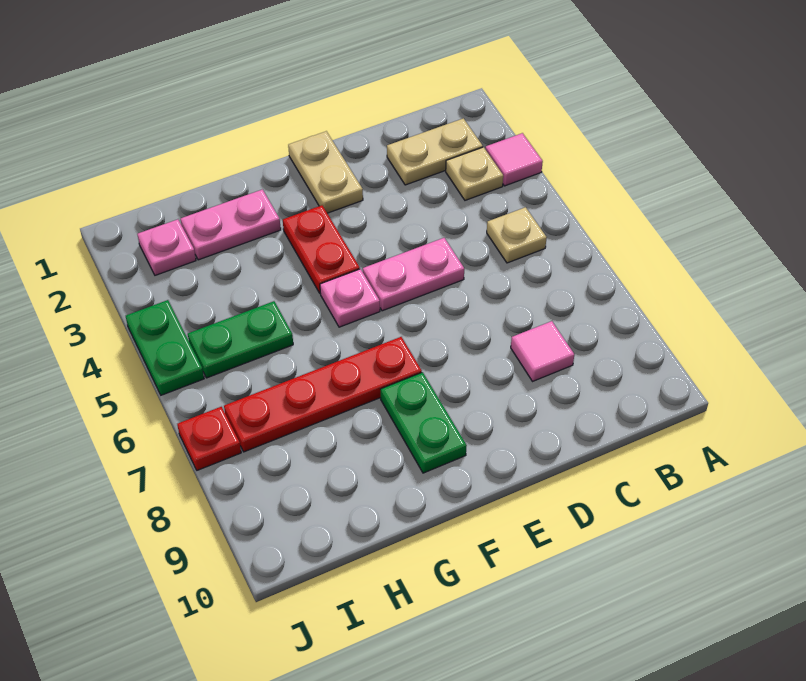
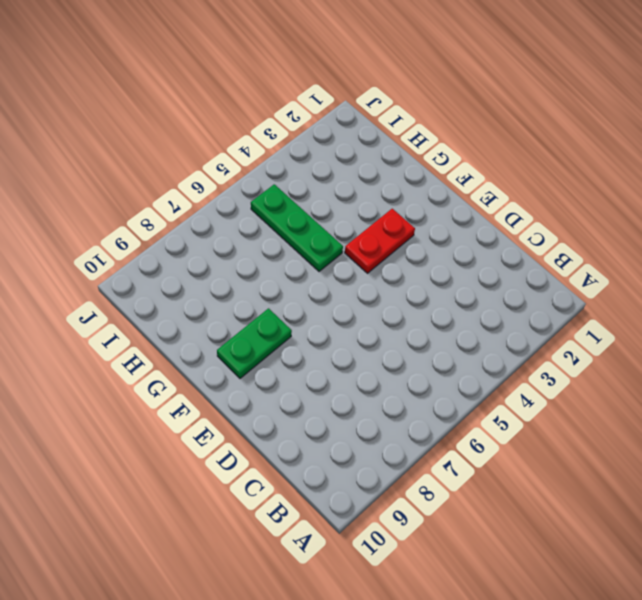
green plate G5:I5 level 1 -> green plate H5:I5 level 1
none -> pink tile A3 level 1
none -> tan plate B2:C2 level 1
none -> tan plate B3 level 1

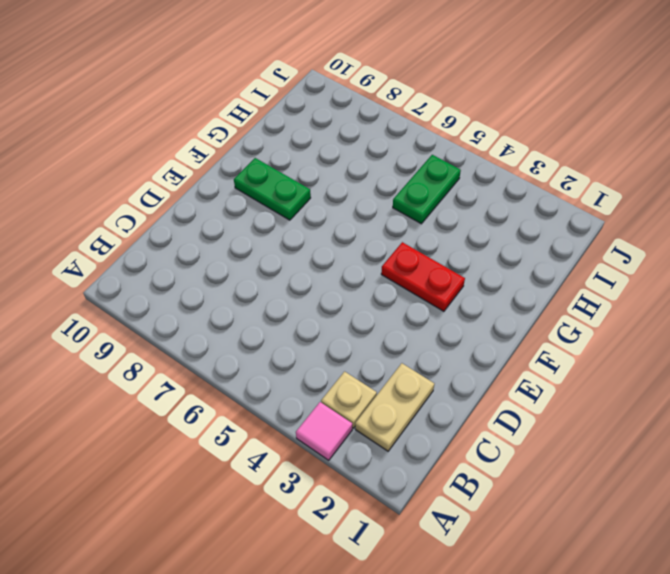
none -> tan plate B5 level 1
none -> pink tile C8 level 1
none -> pink plate D5:E5 level 1

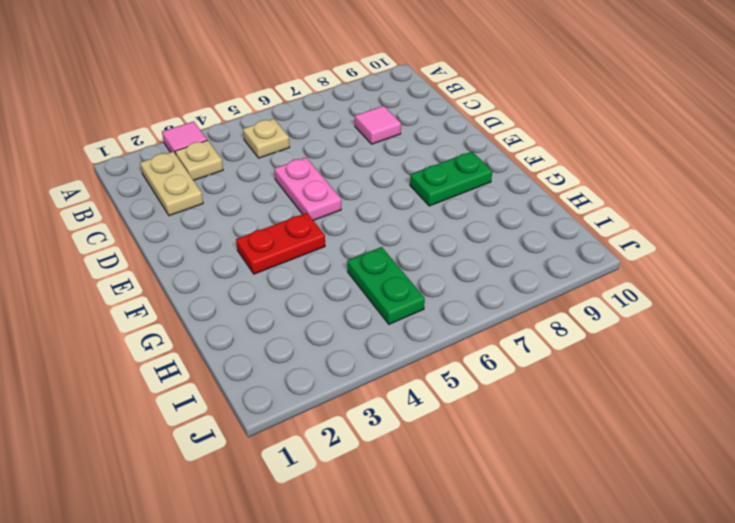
none -> tan plate E1:E2 level 1
none -> pink plate F5 level 1
none -> red plate F7:I7 level 1

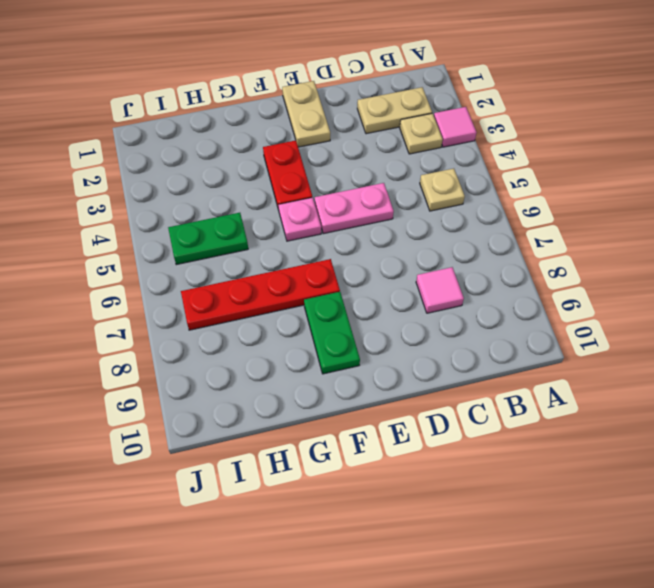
none -> pink plate G2:H2 level 1
none -> pink plate I2 level 1
none -> green plate J4:J5 level 1

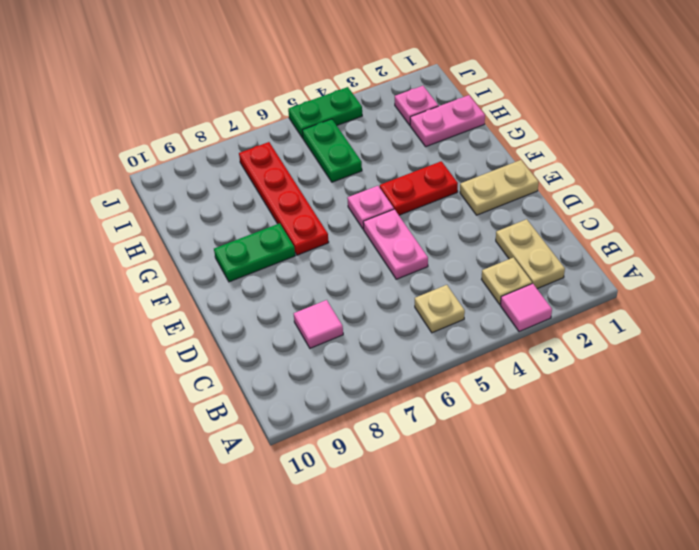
pink plate H1:H2 level 1 -> pink plate G2:H2 level 1
none -> red plate J7 level 1

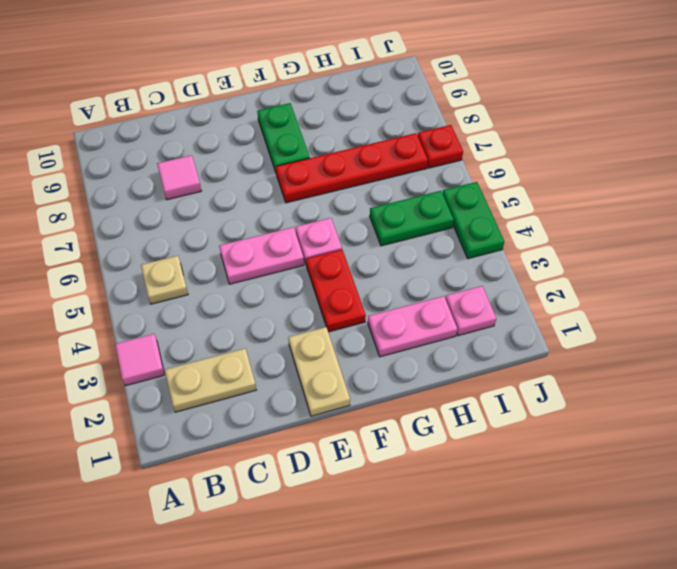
none -> tan plate B3 level 1

